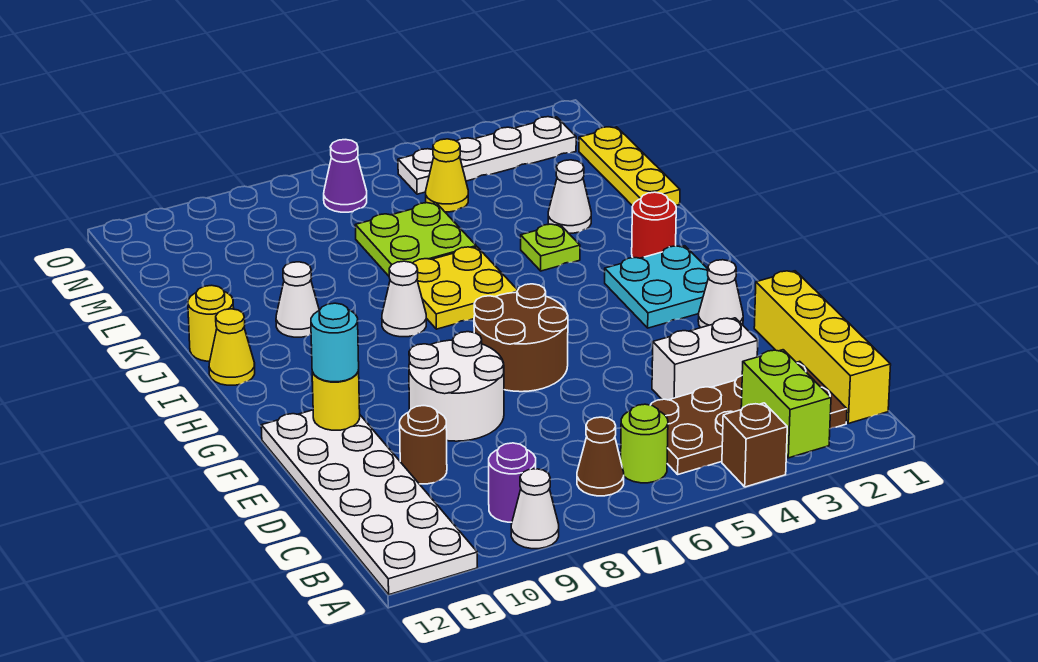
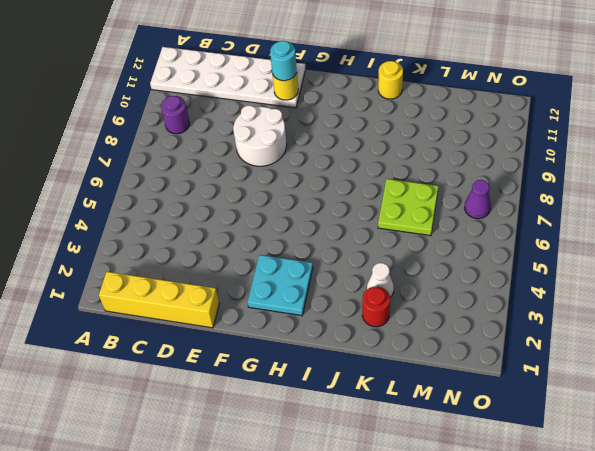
red round brick K2 level 1 -> red round brick I2 level 1
none -> brown brick A4 level 1
none -> white cone A9 level 1
none -> brown plate B2:C5 level 1
none -> lime round brick B6 level 1

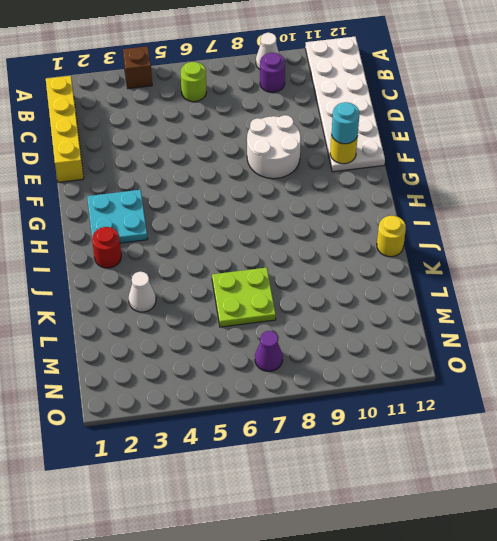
none -> brown plate B2:C5 level 1
none -> brown cone B7 level 1
none -> white brick D3:D4 level 1
none -> brown round brick D10 level 1

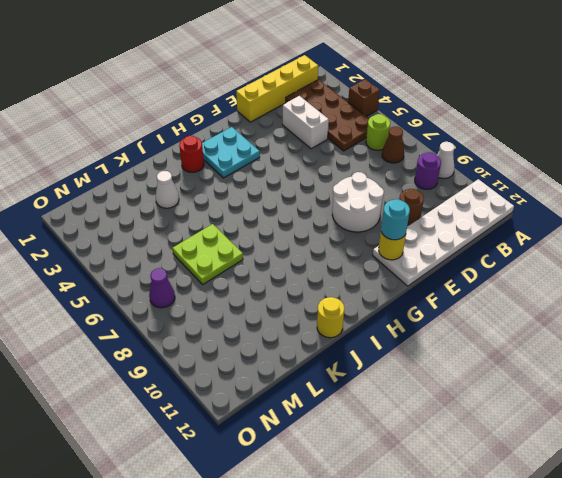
none -> white cone F2 level 1
none -> brown round brick F6:G7 level 1
none -> yellow plate I6:J7 level 1
none -> white cone I8 level 1

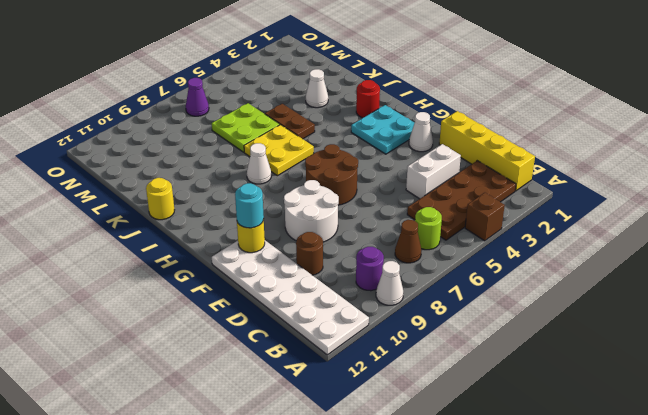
brown plate J5:K5 level 1 -> none
none -> yellow cone I12 level 1
none -> lime plate J4 level 1
none -> white cone J10 level 1
none -> yellow plate K1:M1 level 1

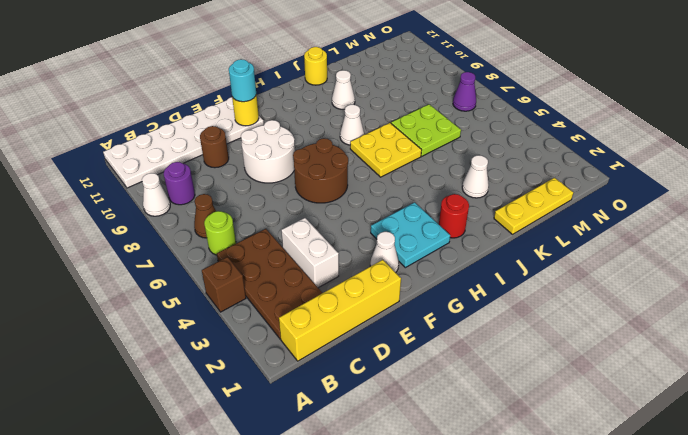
none -> yellow cone I12 level 1
none -> lime plate J4 level 1
none -> yellow cone M5 level 1
none -> white plate N2:N5 level 1

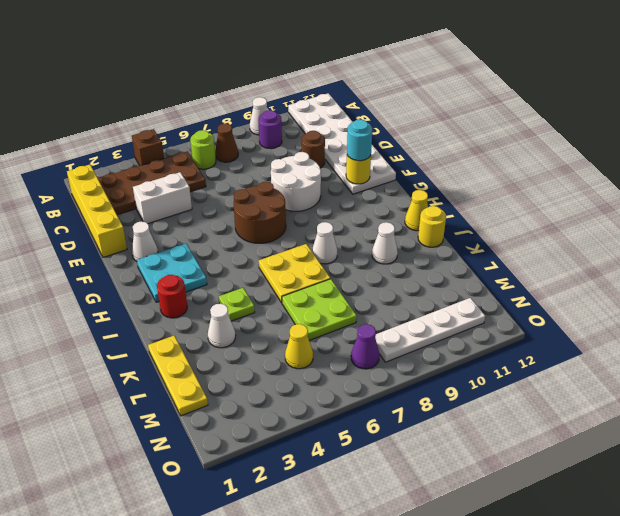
white plate N8:N11 level 1 -> white plate N2:N5 level 1
none -> lime brick A3:B3 level 2

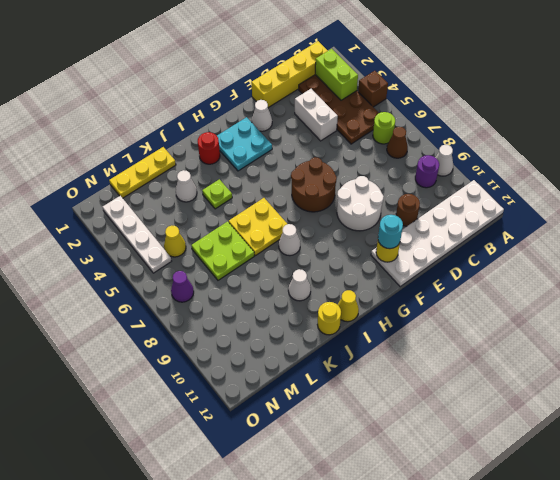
lime brick B2:B3 level 2 -> lime brick A3:B3 level 2

